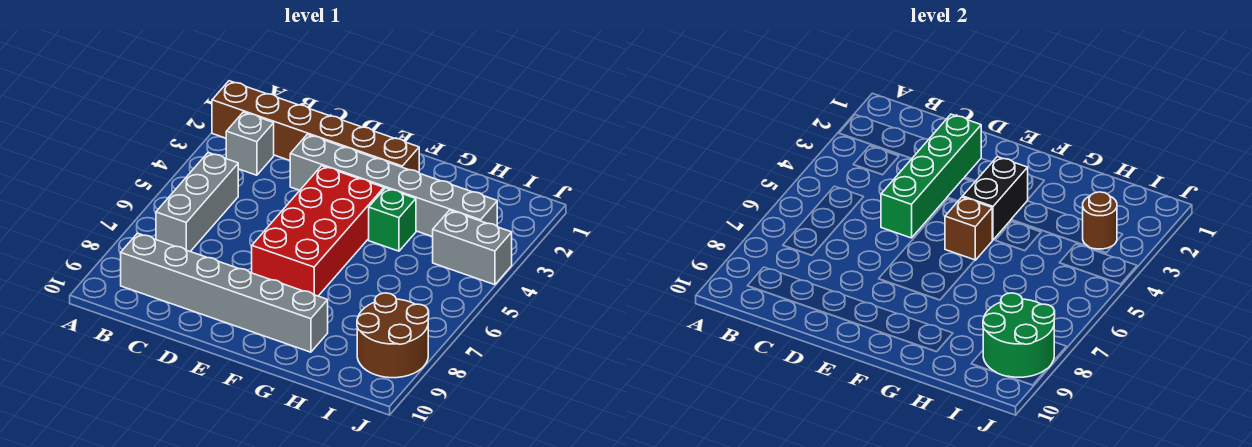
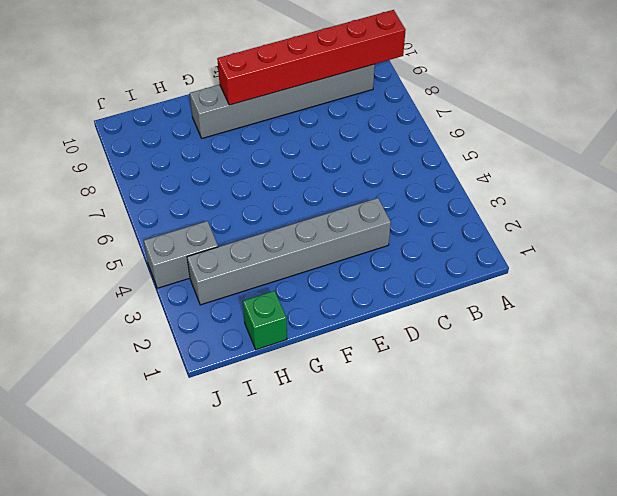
red brick A9:F9 level 2 -> none
green brick H1 level 1 -> green brick G4 level 1
none -> brown brick A2:F2 level 1
none -> grey brick B3 level 1
none -> grey brick B5:B7 level 1

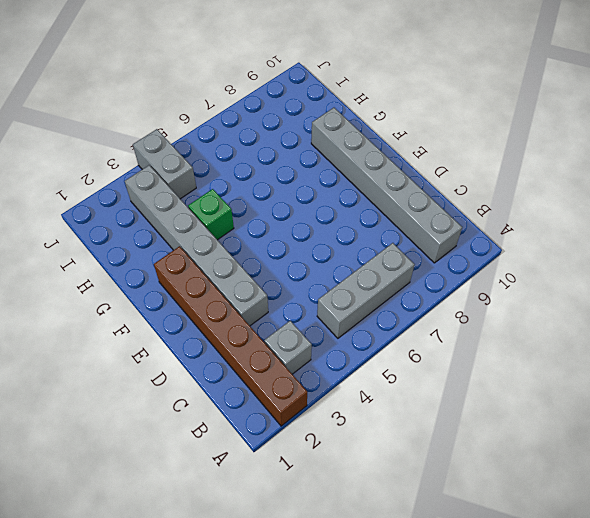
none -> red brick E4:F7 level 1
none -> brown round brick I8:J9 level 1
none -> green brick D2:D5 level 2

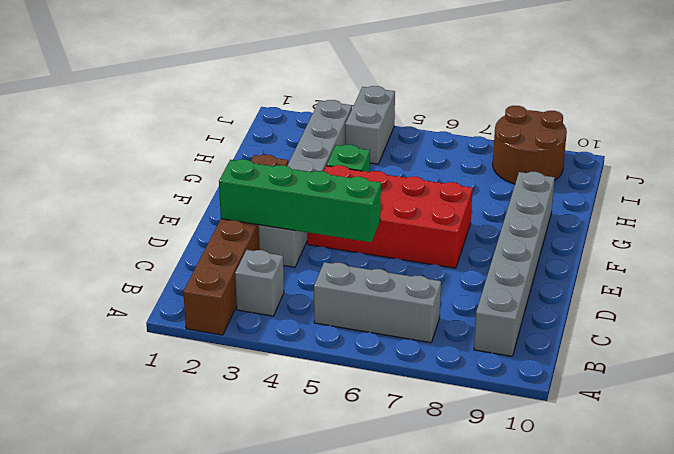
none -> black brick F3:F4 level 2
none -> brown brick F5 level 2
none -> brown round brick I3 level 2

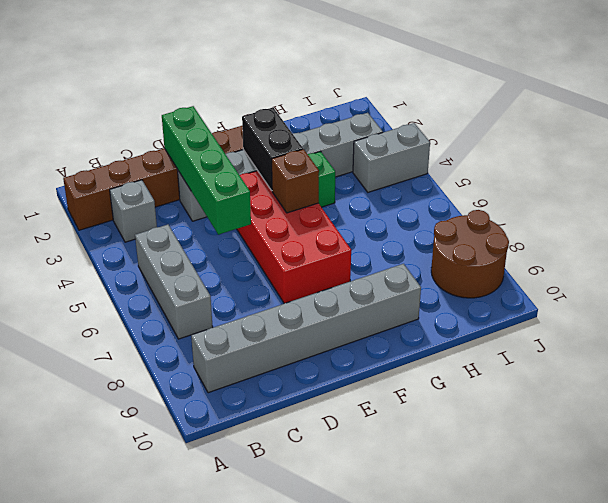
none -> brown round brick I3 level 2
none -> green round brick I8:J9 level 2

